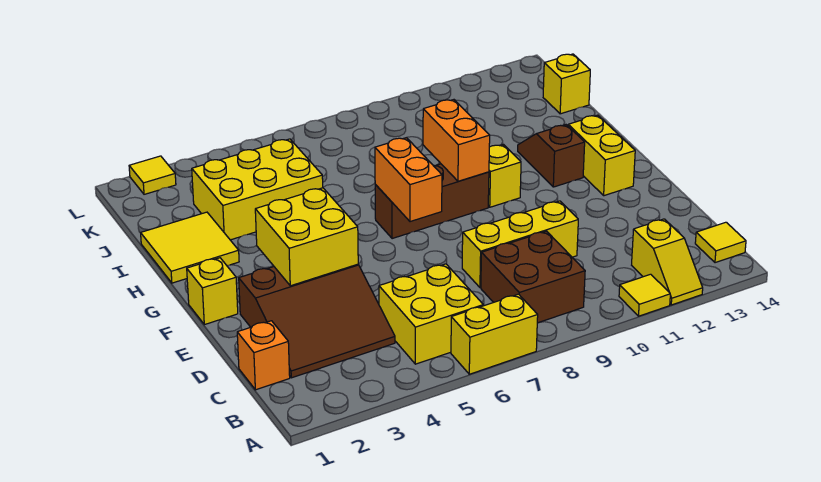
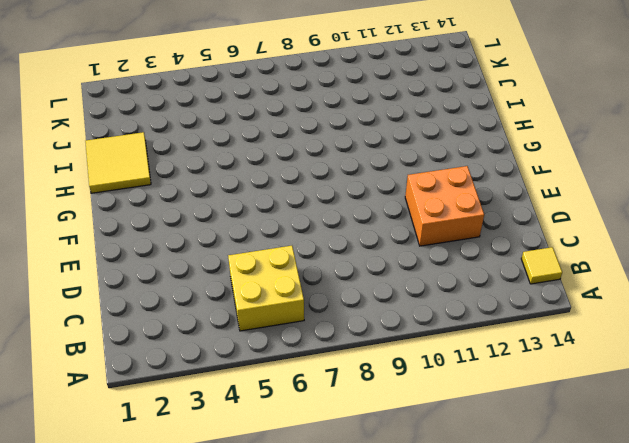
orange brick D11:E12 level 1 -> none
none -> yellow brick A6:A7 level 1
none -> yellow tile A11 level 1
none -> yellow slope A12:B12 level 1 top B

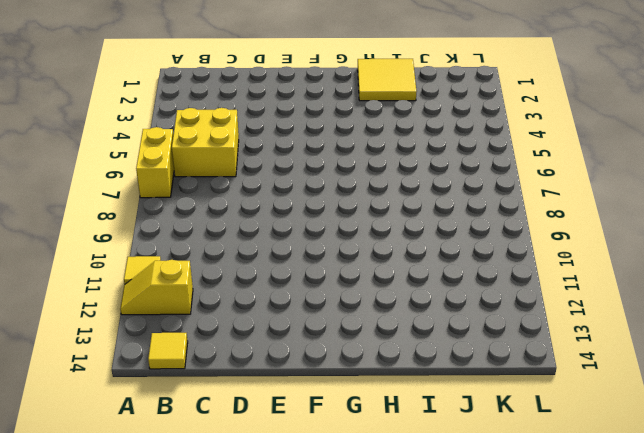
none -> brown brick B8:C9 level 1
none -> orange brick C1 level 1
none -> brown slope C2:E4 level 1 top E

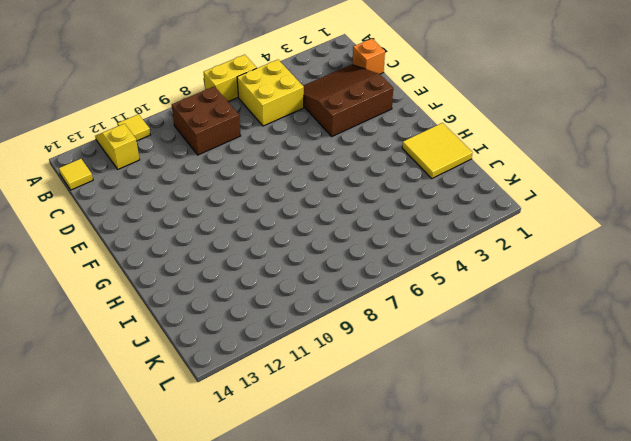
none -> yellow brick D8:D10 level 1
none -> yellow brick F1 level 1
none -> yellow brick F13:G13 level 1

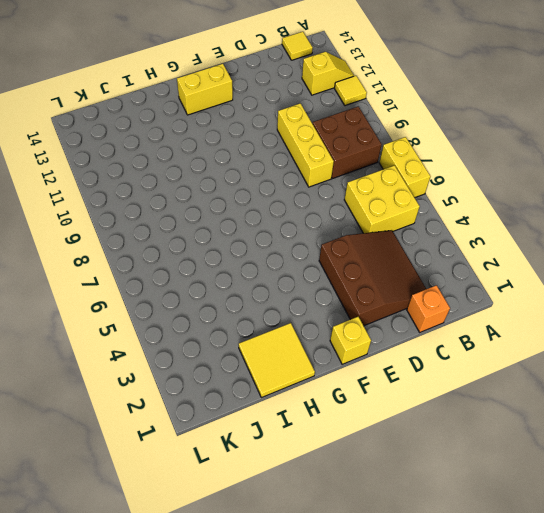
none -> brown brick G7:G9 level 1
none -> yellow brick G10 level 1
none -> brown slope G12:H12 level 1 top G

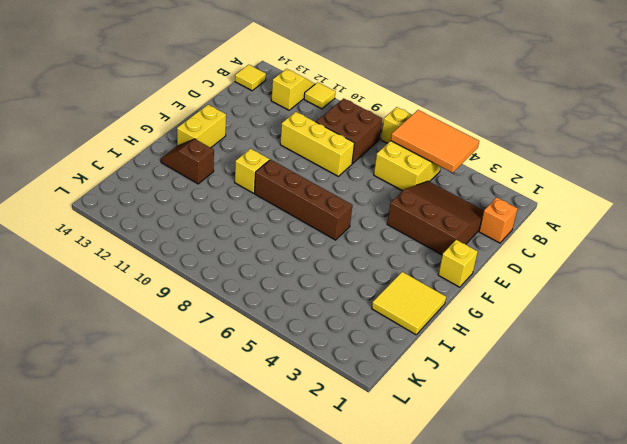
orange tile A4:B6 level 2 -> none
brown brick G6:G9 level 1 -> brown brick G7:G9 level 1
brown slope H12:H13 level 1 top 12 -> brown slope G12:H12 level 1 top G
none -> yellow brick I3:J5 level 1
none -> yellow brick J14 level 1
none -> yellow tile L2 level 1

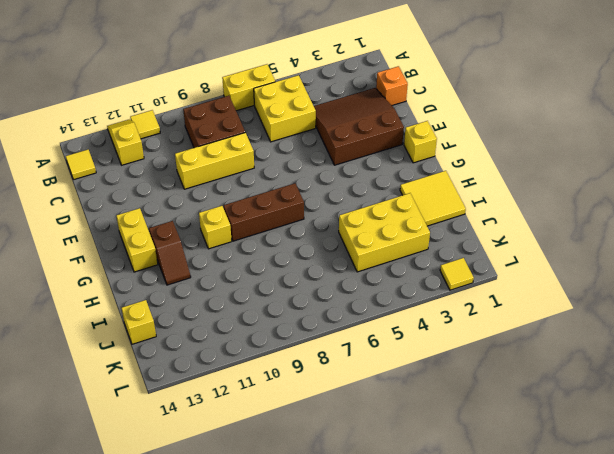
none -> yellow brick E3:F4 level 2
none -> orange brick F7:G7 level 2
none -> orange brick G9:H9 level 2

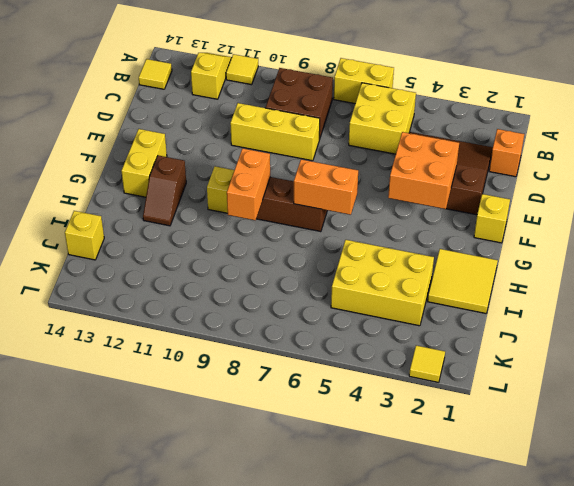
orange brick E3:F4 level 2 -> yellow brick E3:F4 level 2
orange brick G6:G7 level 2 -> orange brick F7:G7 level 2

